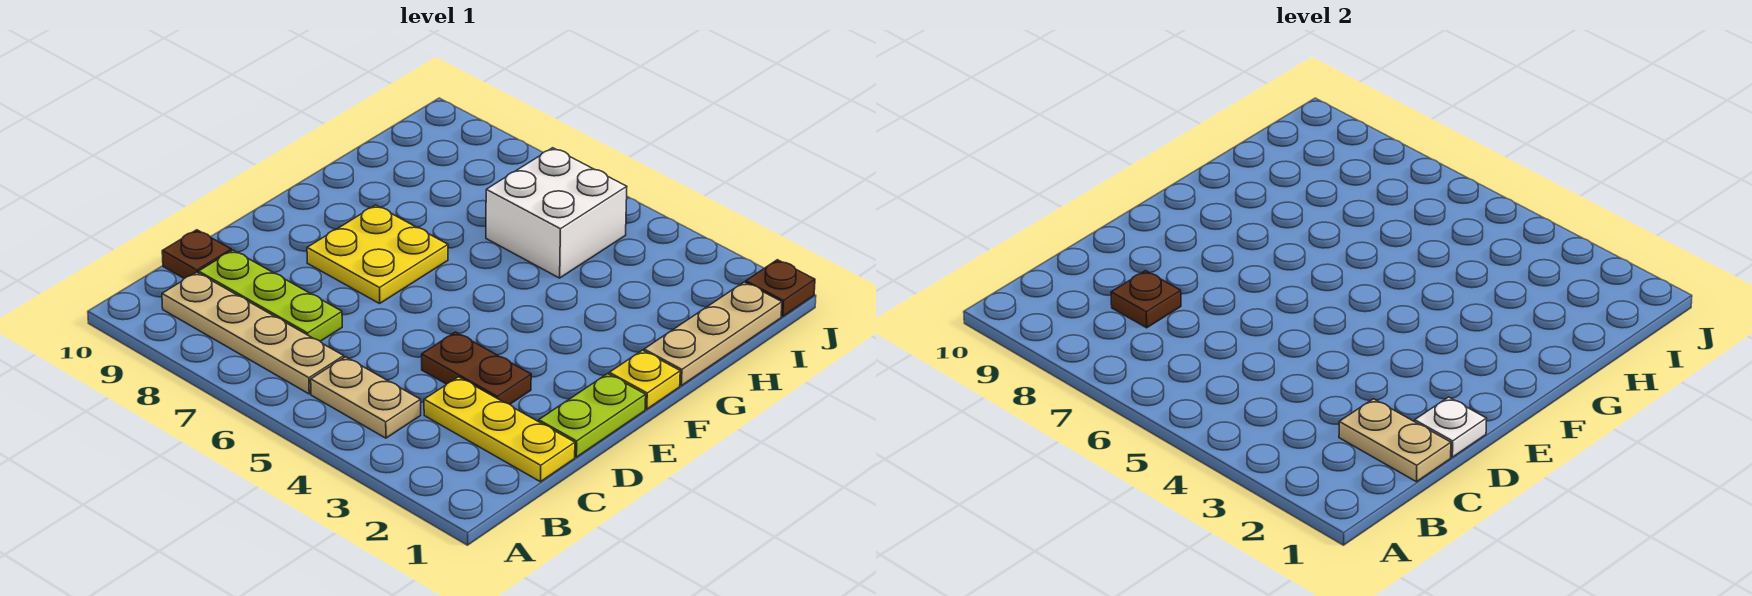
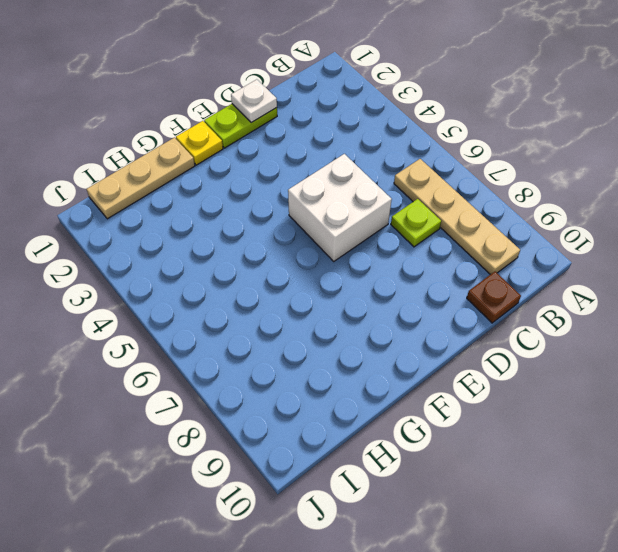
lime plate C7 level 1 -> lime plate C7:C9 level 1
white brick D5:E6 level 1 -> white brick H5:I6 level 1
none -> tan plate B4:B5 level 1
none -> yellow plate C1:C3 level 1
none -> brown plate D3:D4 level 1

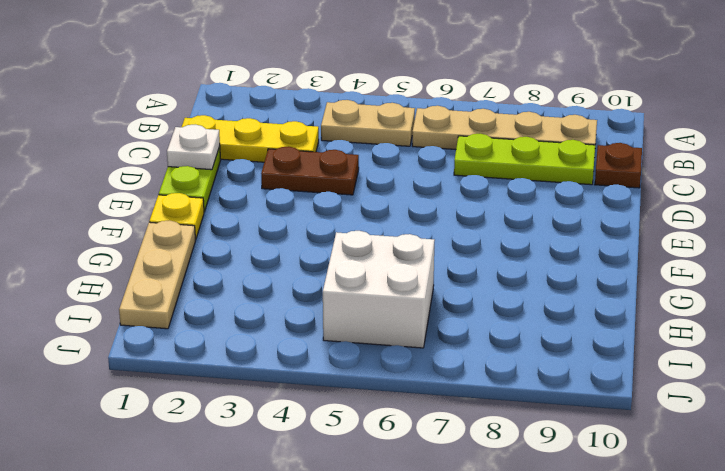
none -> yellow plate E7:F8 level 1
none -> brown plate J1 level 1
none -> tan plate C1:C2 level 2

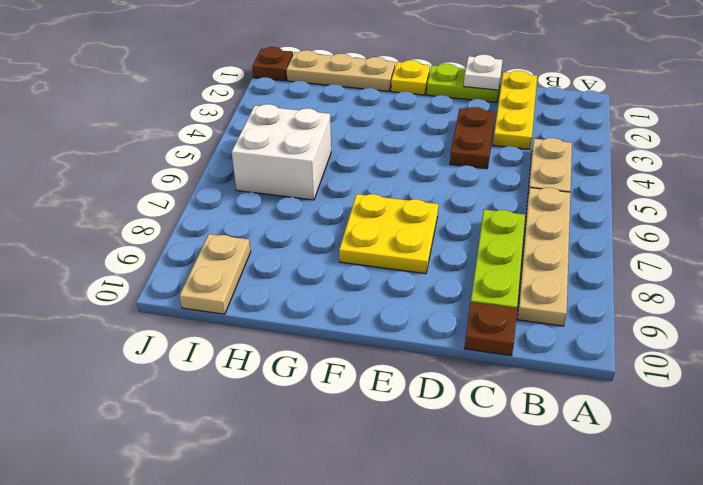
tan plate I9:I10 level 1 -> tan plate C1:C2 level 2
none -> brown plate C8 level 2

